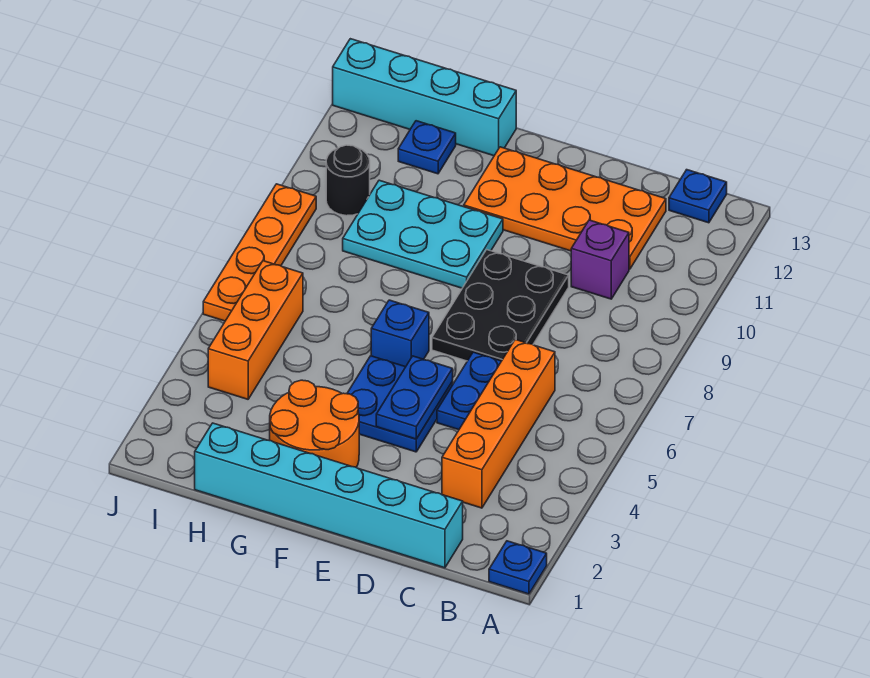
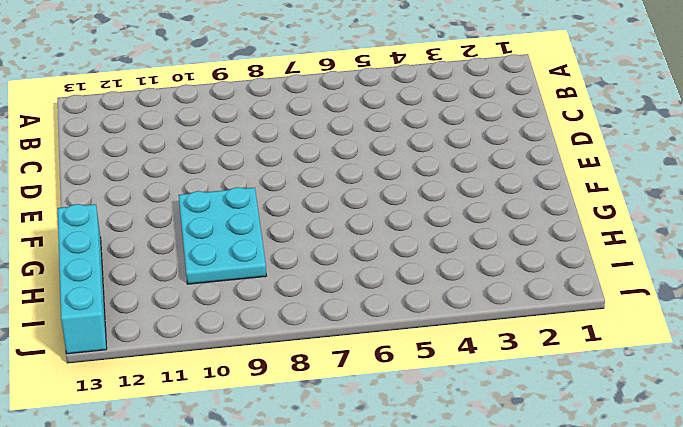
none -> blue plate A1 level 1
none -> blue plate B13 level 1
none -> cyan brick C1:H1 level 1

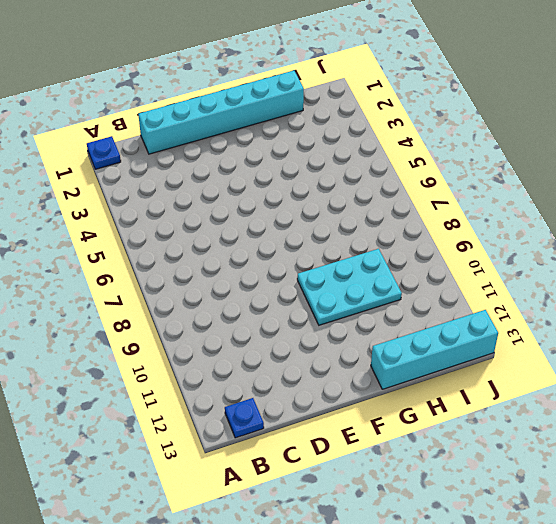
none -> orange brick C3:C6 level 1
none -> purple brick C10 level 1
none -> orange plate C11:F12 level 1

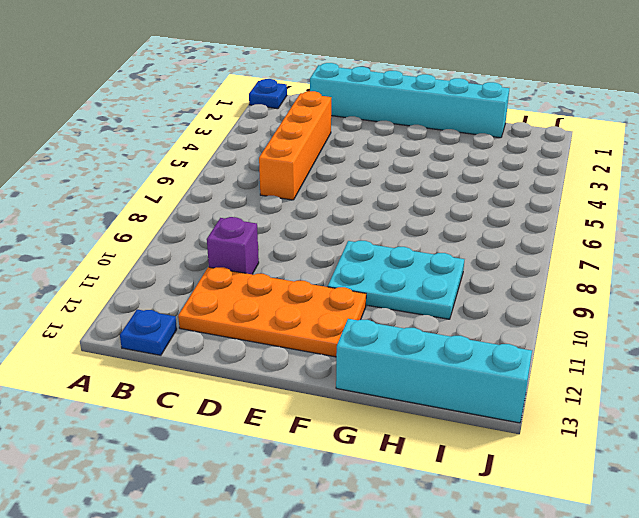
none -> blue plate D5:D6 level 1
none -> black plate D7:E9 level 1
none -> blue plate E4:F5 level 1

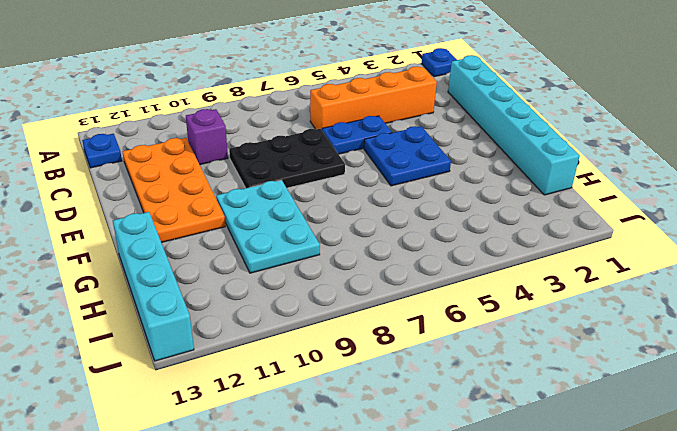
none -> orange round brick F2:G3 level 1
none -> blue brick F6 level 1
none -> blue plate H12 level 1

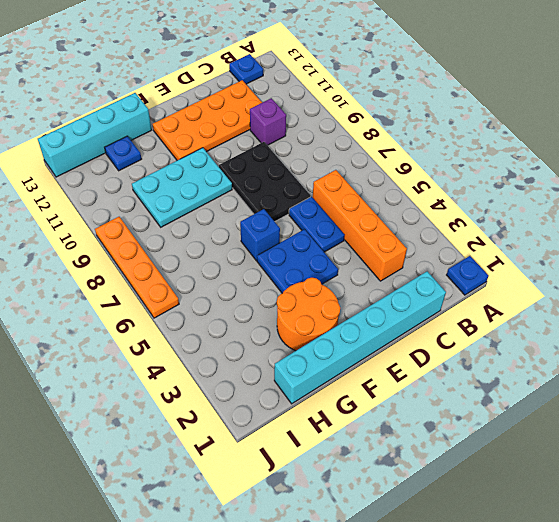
none -> orange brick I4:I6 level 1
none -> black round brick I10 level 1
none -> blue plate E4:E5 level 2

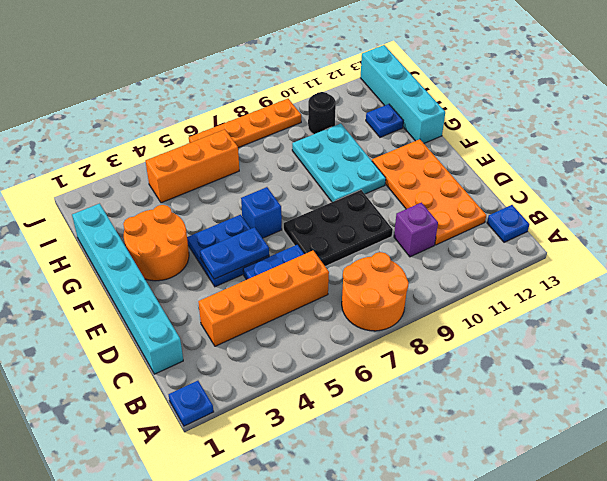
orange round brick A7:B8 level 1 -> none

